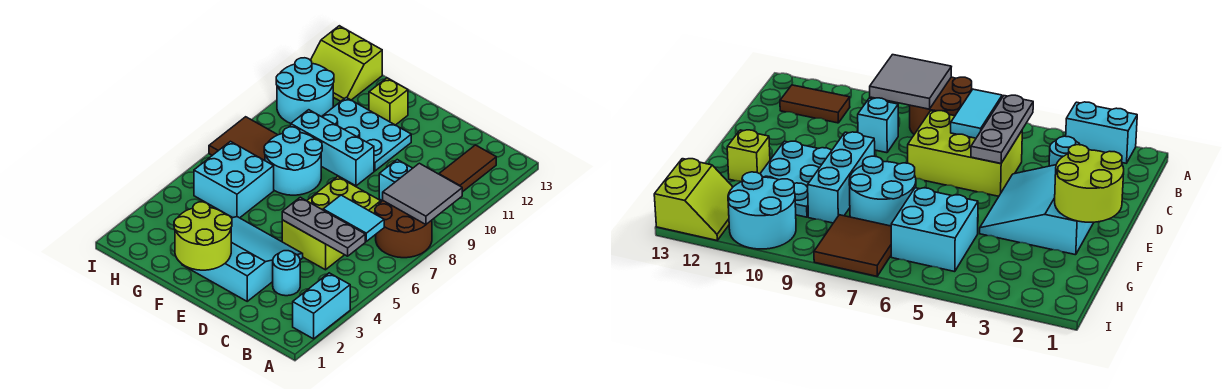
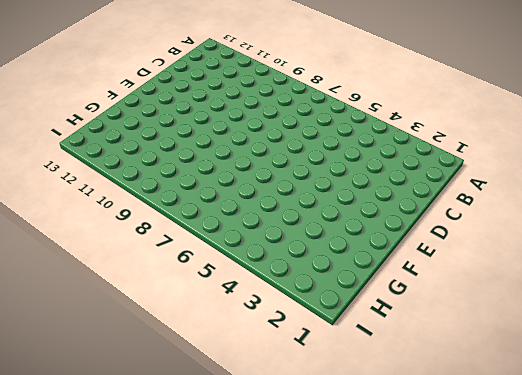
none -> cyan brick A2:A3 level 1
none -> brown round brick A7:B8 level 1
none -> brown tile B11:B12 level 1

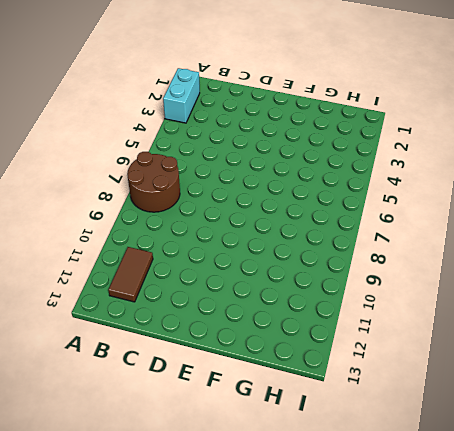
none -> cyan round brick C3 level 1
none -> lime brick C5:D7 level 1
none -> cyan brick C9 level 1

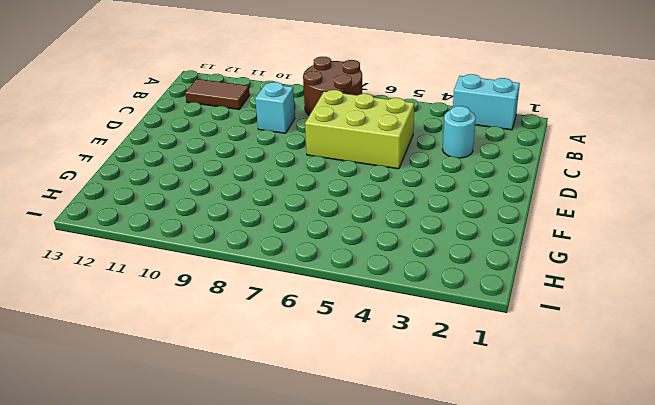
none -> cyan slope D2:F4 level 1 top 2
none -> cyan brick E9:G9 level 1
none -> cyan plate E10:G11 level 1

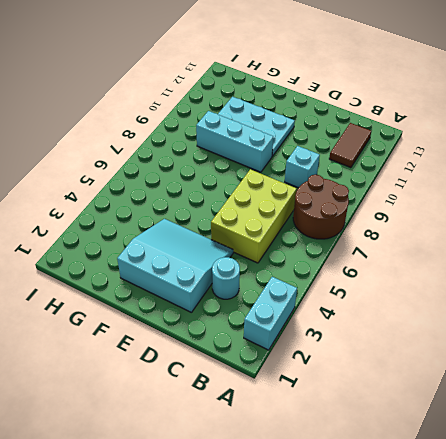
none -> cyan round brick F7:G8 level 1
none -> lime brick F12 level 1
none -> cyan brick G5:H6 level 1

